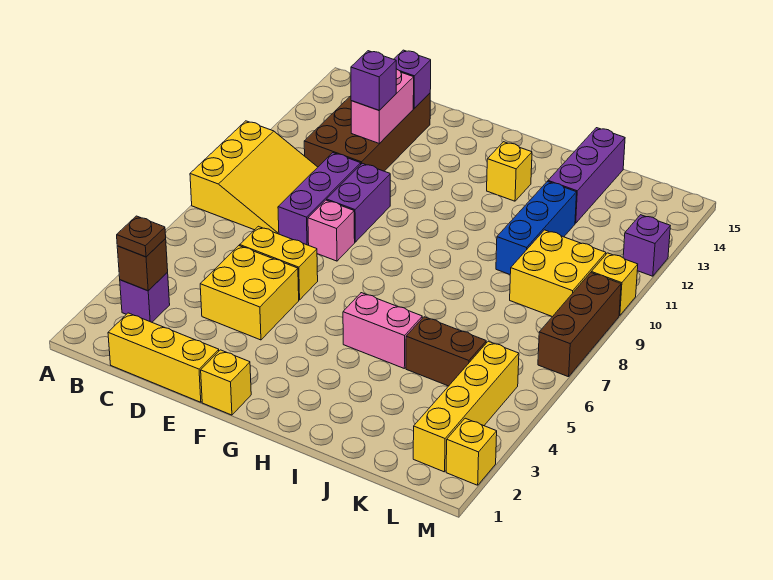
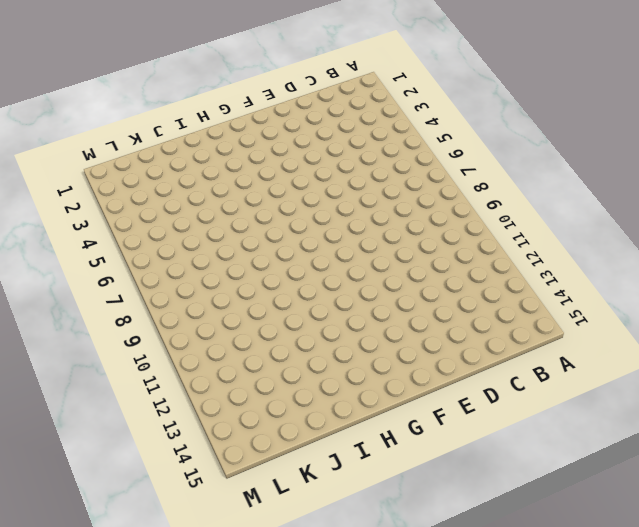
none -> yellow slope A8:C10 level 1 top A
none -> purple brick B3 level 1
none -> yellow brick C1:E1 level 1

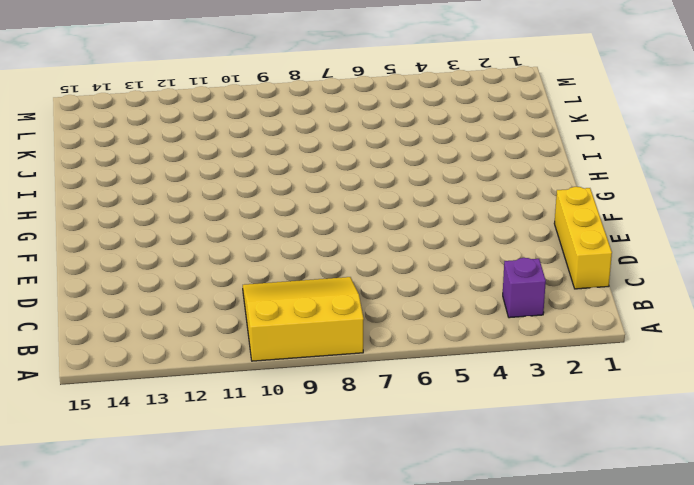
none -> brown brick C11:D14 level 1
none -> yellow brick D4:E5 level 1
none -> yellow brick D6:E6 level 1

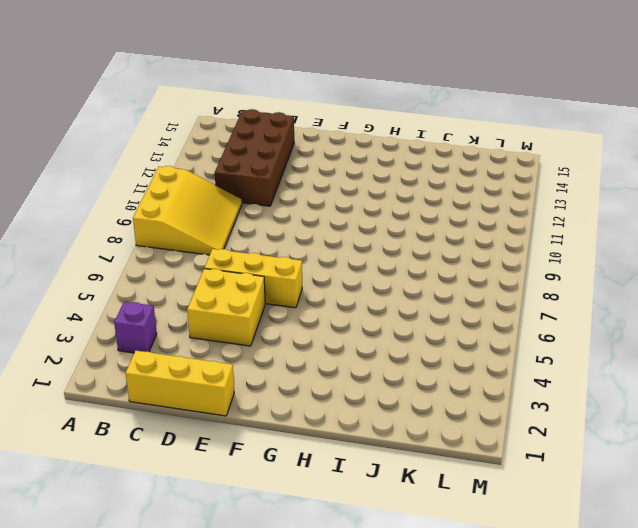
yellow brick D6:F6 level 1 -> yellow brick D6:E6 level 1
none -> purple brick D8:D10 level 1
none -> pink brick E8 level 1
none -> purple brick E9:E10 level 1

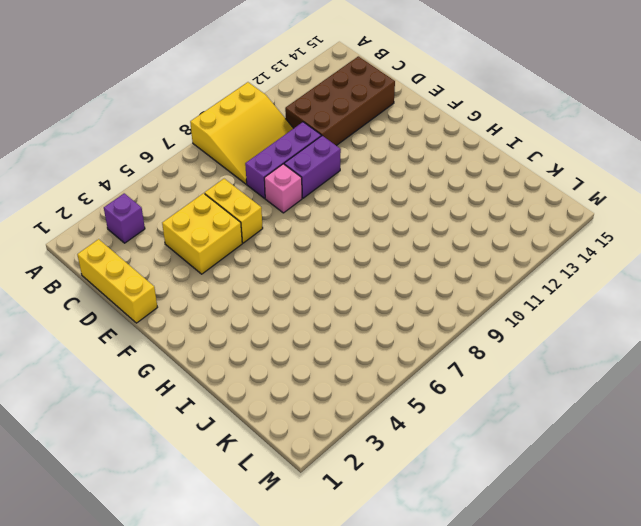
none -> yellow brick F1 level 1
none -> pink brick H5:I5 level 1
none -> yellow brick H13 level 1

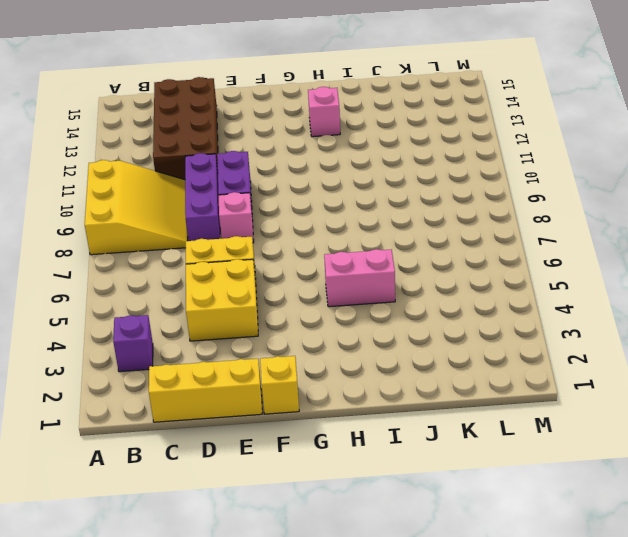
pink brick H13 level 1 -> yellow brick H13 level 1
none -> brown brick J5:K5 level 1
none -> blue brick J10:J12 level 1
none -> purple brick J13:J15 level 1

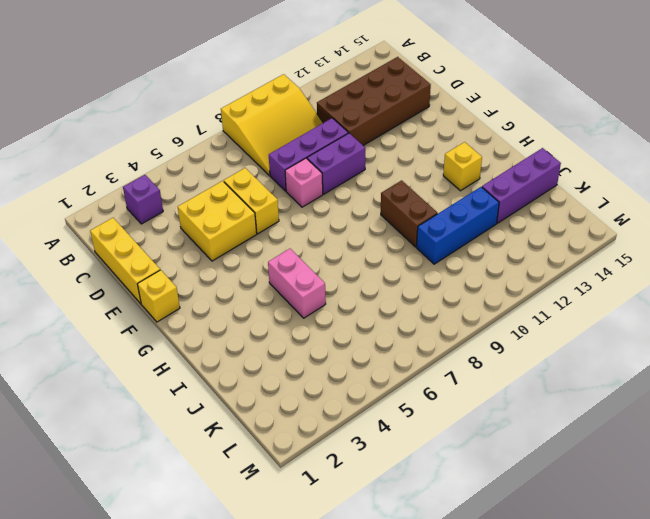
brown brick H10:I10 level 1 -> brown brick J5:K5 level 1
none -> yellow brick K9:L10 level 1
none -> yellow brick L2:L5 level 1
none -> yellow brick M2 level 1

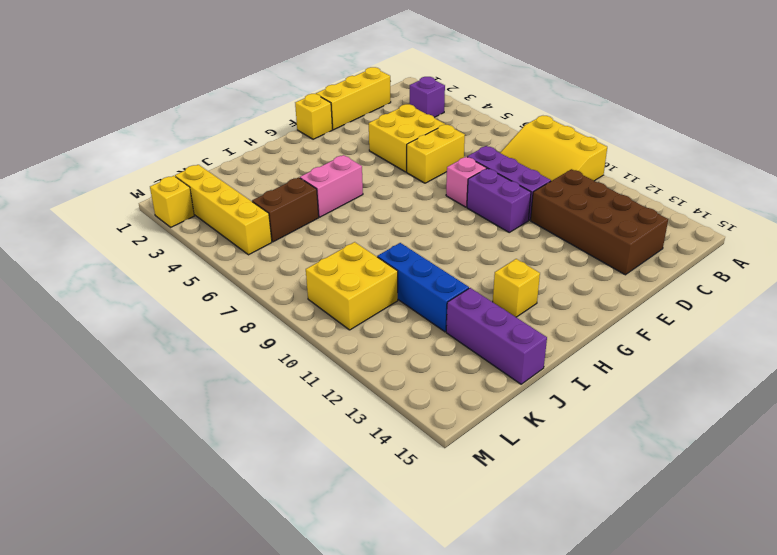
none -> brown brick M7:M9 level 1
none -> yellow brick M10 level 1
none -> purple brick M12 level 1

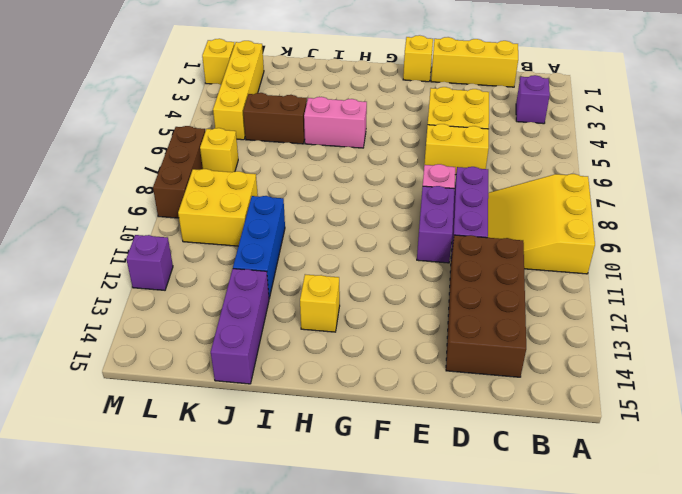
yellow brick L7 level 1 -> yellow brick M10 level 1
none -> brown brick B3 level 2
none -> pink brick D12:D13 level 2
none -> purple brick D14 level 2

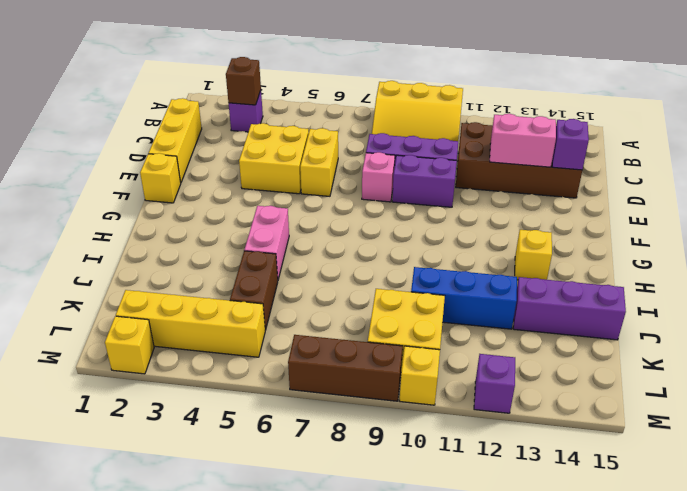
none -> brown plate B3 level 3
none -> purple brick D12 level 3

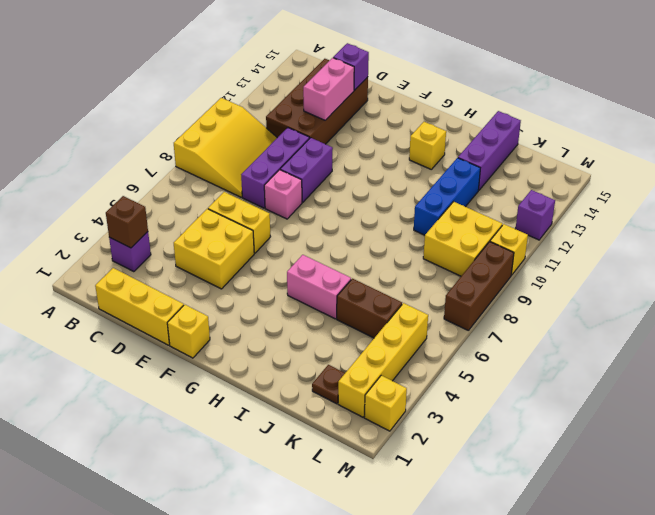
brown plate K2 level 1 -> brown plate B3 level 3
none -> purple brick D12 level 3

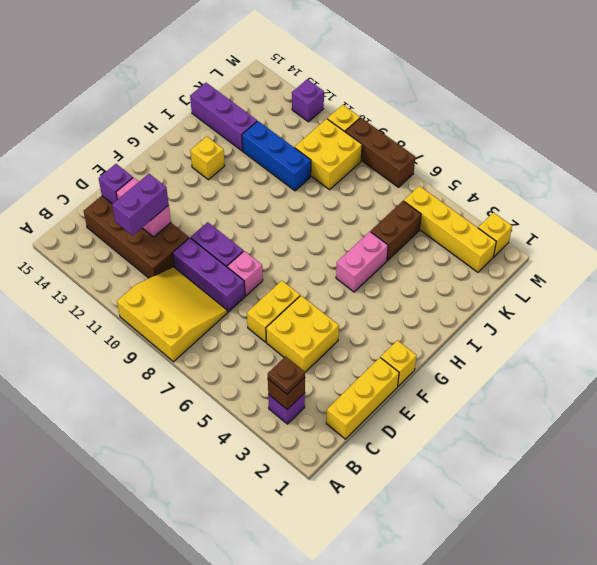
purple brick C12:D12 level 3 -> purple brick D12 level 3

